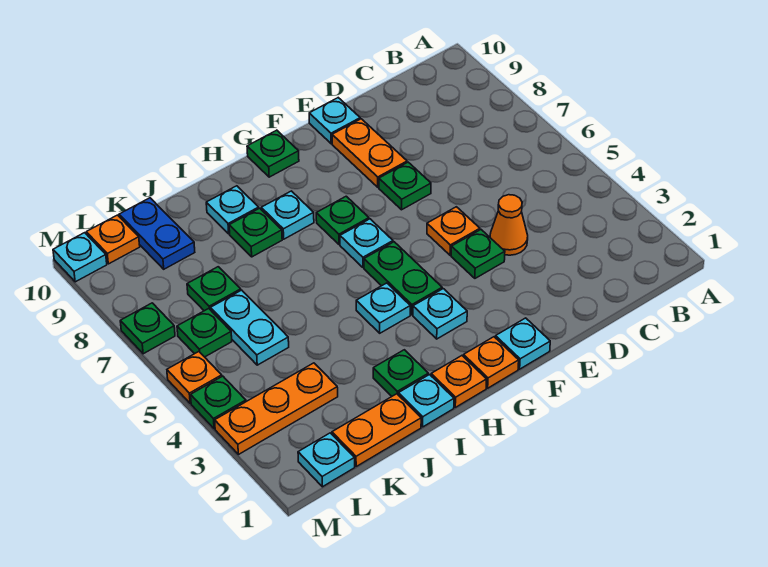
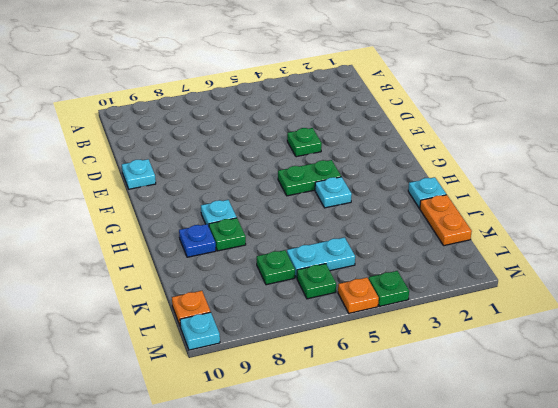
blue plate I9 level 1 -> cyan plate I9 level 1
none -> orange cone D4 level 1
none -> orange plate E5 level 1
none -> green plate E7 level 1
none -> orange plate E8:E9 level 1

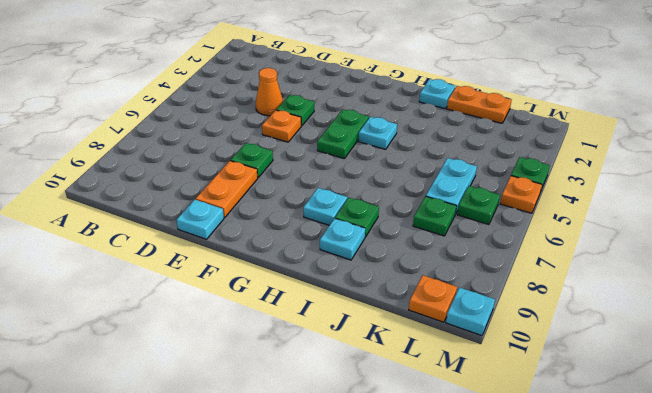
none -> cyan plate F1 level 1
none -> orange plate G1 level 1
none -> cyan plate G3 level 1
none -> cyan plate G6 level 1

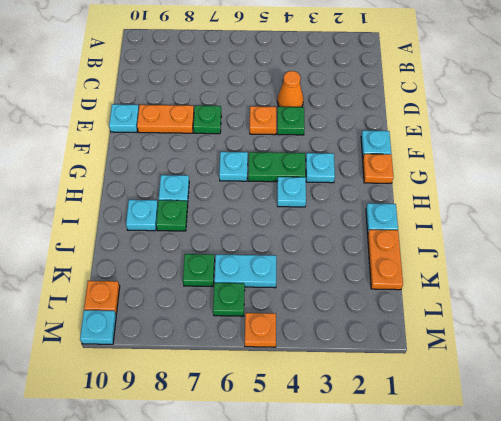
none -> green plate G7 level 1
none -> green plate G10 level 1
none -> orange plate H1 level 1
none -> green plate I2 level 1

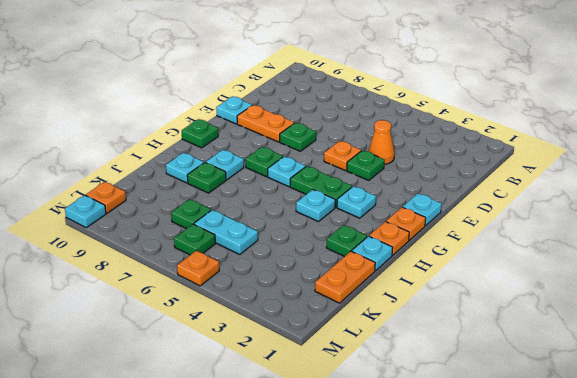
none -> orange plate K3:M3 level 1
none -> blue plate K9:K10 level 1
none -> cyan plate L1 level 1
none -> green plate M4 level 1

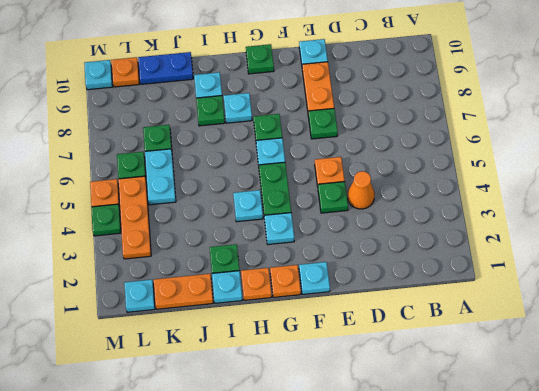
blue plate J10:K10 level 1 -> blue plate K9:K10 level 1
orange plate L3:L5 level 1 -> orange plate K3:M3 level 1
none -> green plate M7 level 1

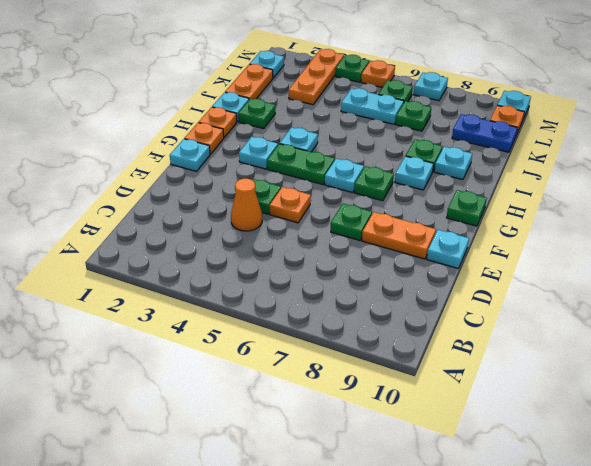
cyan plate M7 level 1 -> green plate M7 level 1

